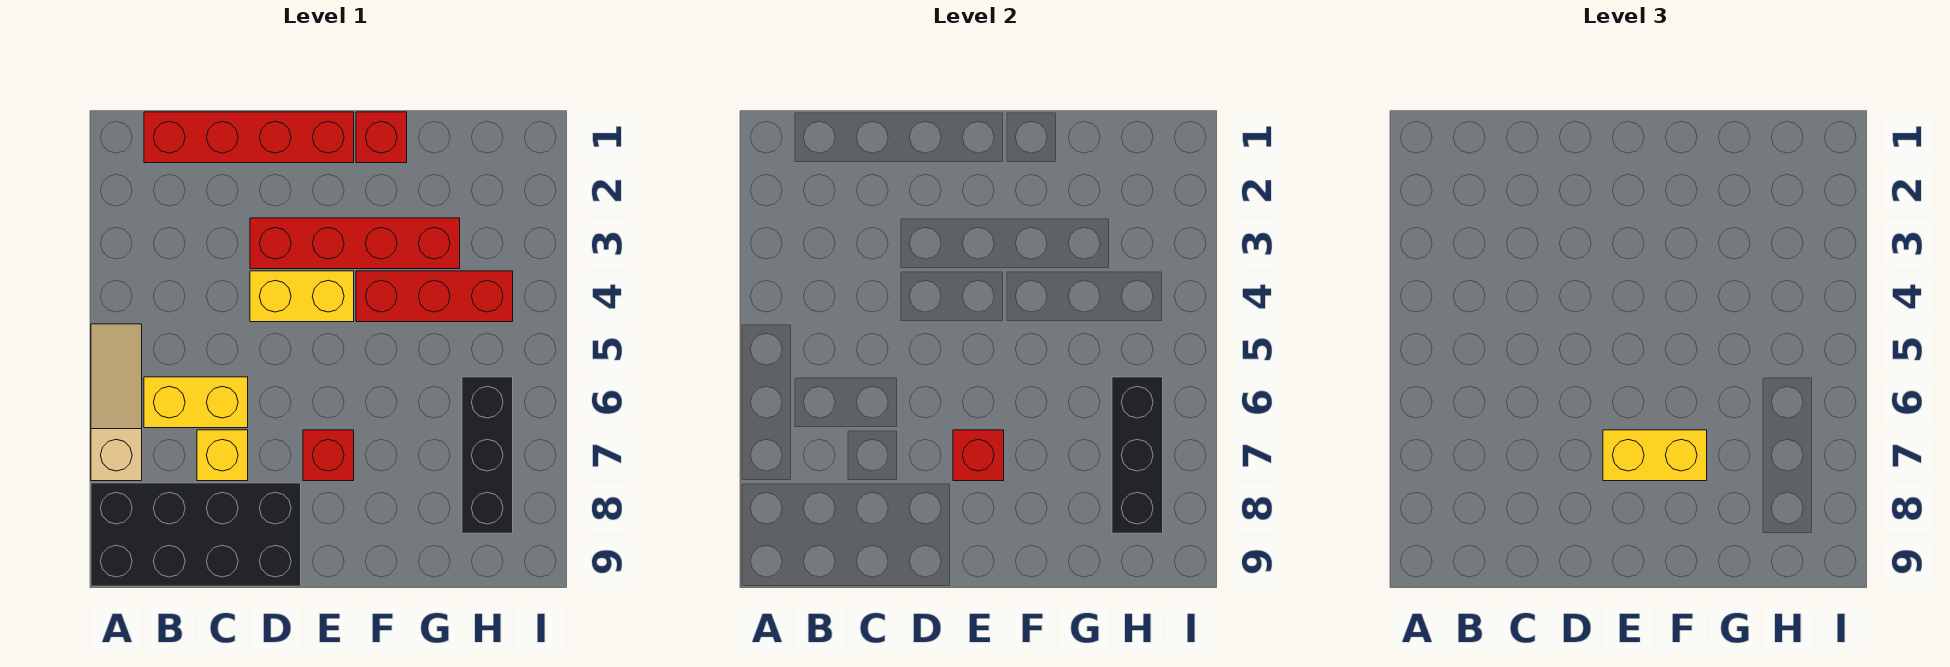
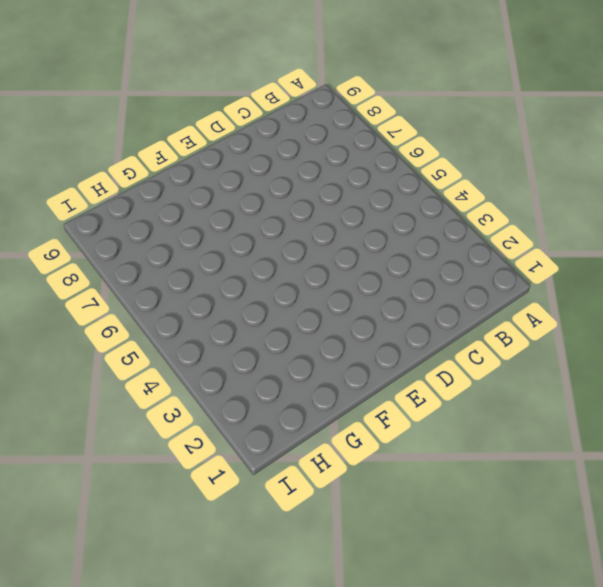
none -> tan slope A5:A7 level 1 top 7
none -> black brick A8:D9 level 1
none -> red brick B1:E1 level 1

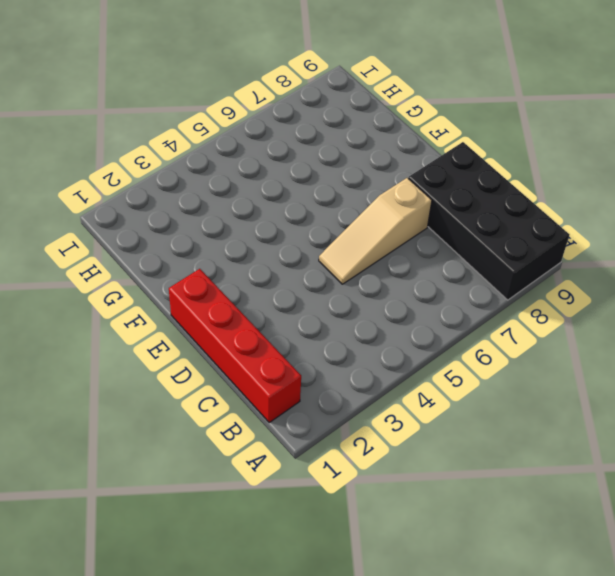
tan slope D5:D7 level 1 top 7 -> tan slope A5:A7 level 1 top 7
none -> yellow brick B6:C6 level 1
none -> yellow brick C7 level 1
none -> red brick D3:G3 level 1

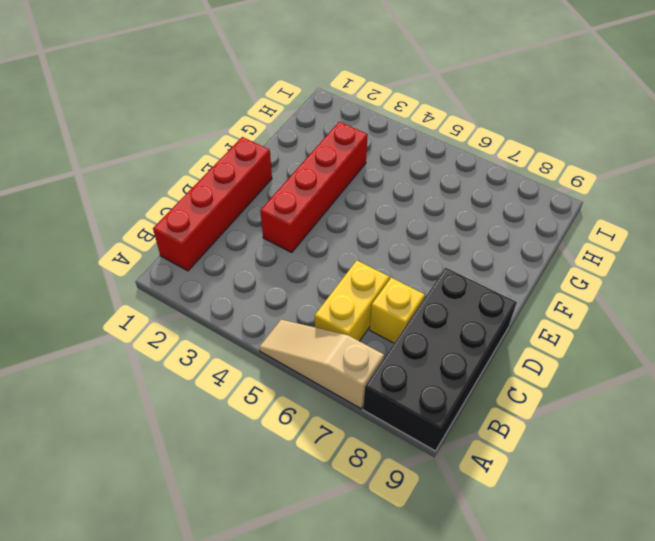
none -> yellow brick D4:E4 level 1
none -> red brick E7 level 1
none -> red brick F1 level 1

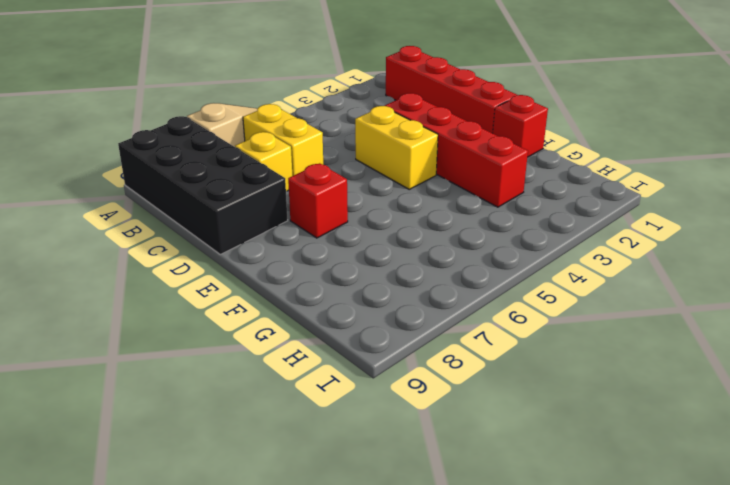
none -> red brick F4:H4 level 1
none -> black brick H6:H8 level 1
none -> red brick E7 level 2

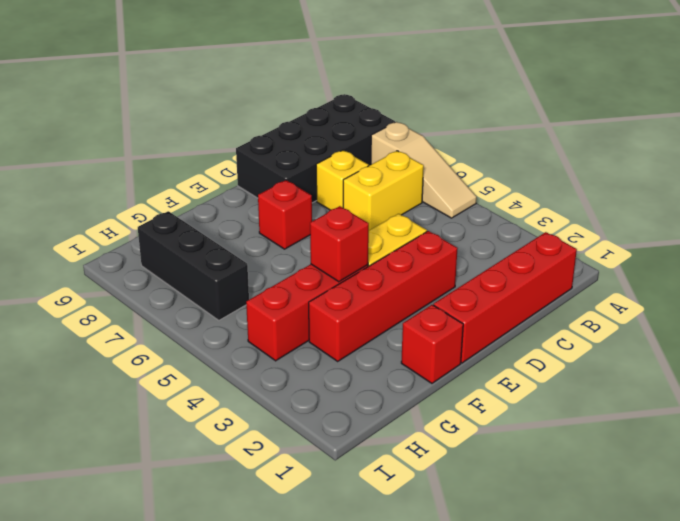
red brick F4 level 2 -> red brick E7 level 2
none -> black brick H6:H8 level 2
none -> yellow brick E7:F7 level 3

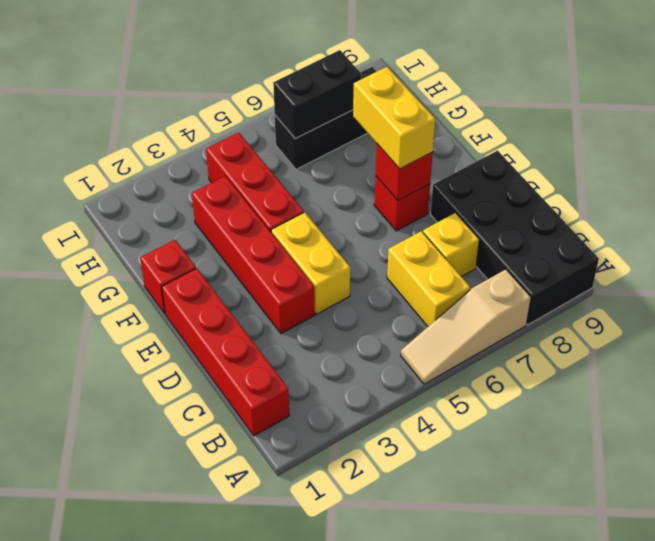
black brick H6:H7 level 2 -> black brick H6:H8 level 2

